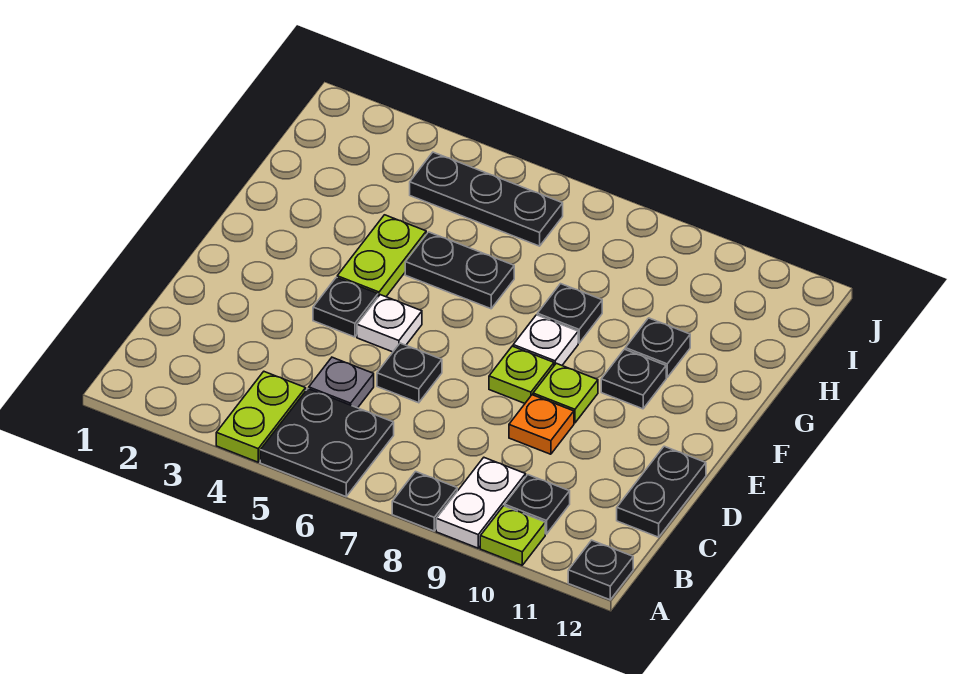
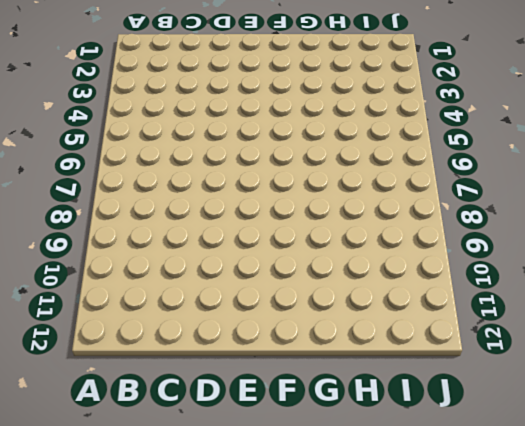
none -> lime plate A4:B4 level 1
none -> black plate A5:B6 level 1
none -> black plate A8 level 1

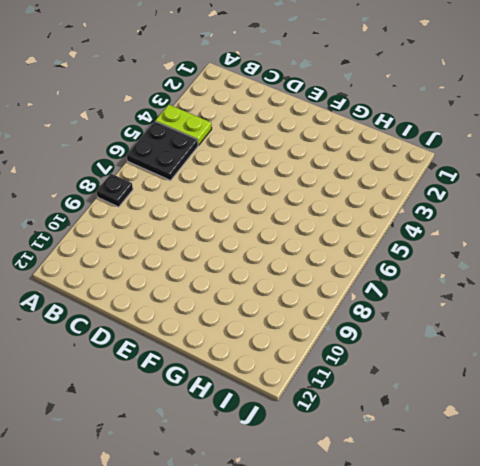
none -> white plate A9:B9 level 1
none -> lime plate A10 level 1
none -> black plate A12 level 1

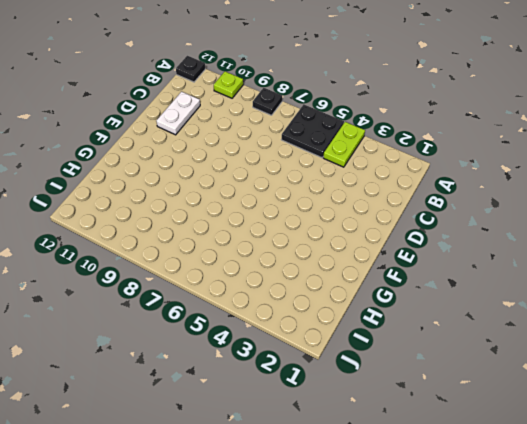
white plate C11:D11 level 1 -> white plate A9:B9 level 1
none -> black plate B10 level 1
none -> grey plate C5 level 1
none -> black plate C12:D12 level 1

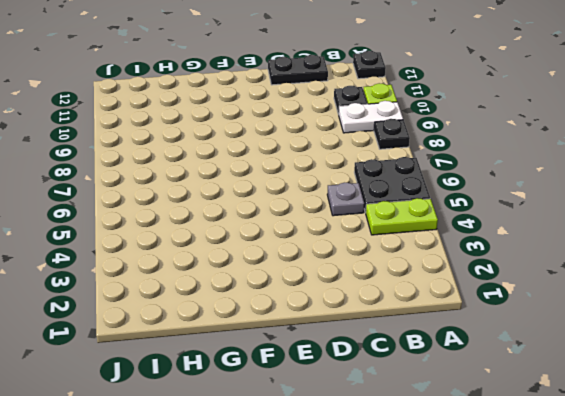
none -> black plate D6 level 1
none -> orange plate D9 level 1
none -> black plate E4 level 1

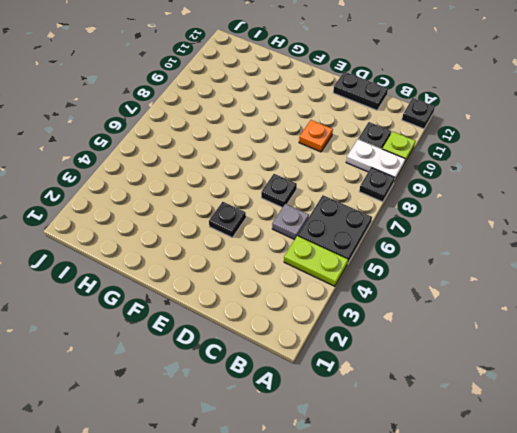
none -> white plate E5 level 1
none -> lime plate E8 level 1
none -> lime plate E9 level 1

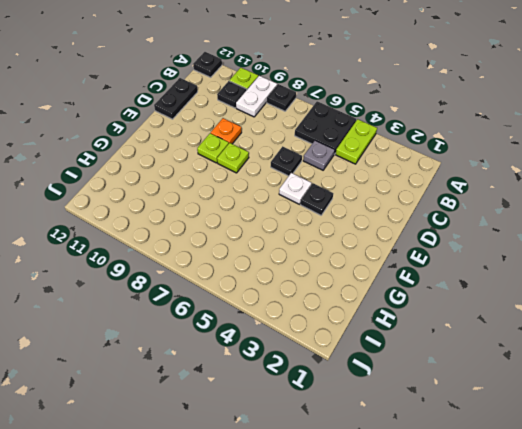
none -> lime plate F4:G4 level 1
none -> white plate F8 level 1
none -> black plate F10 level 1

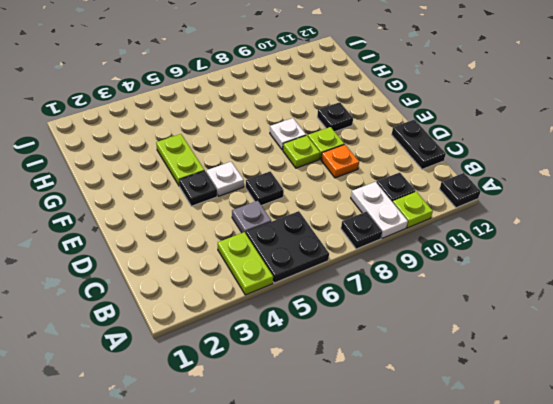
none -> black plate G5:G6 level 1
none -> black plate G8 level 1
none -> black plate G10 level 1

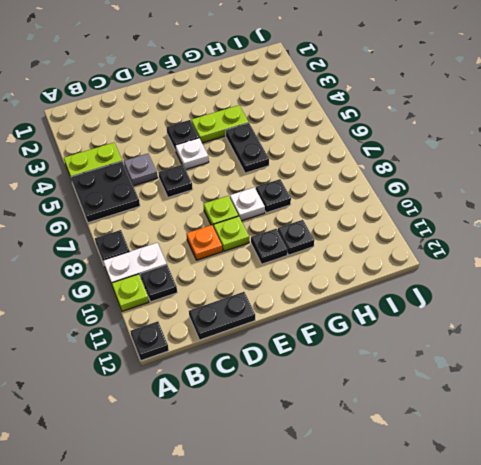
none -> black plate I4:I6 level 1

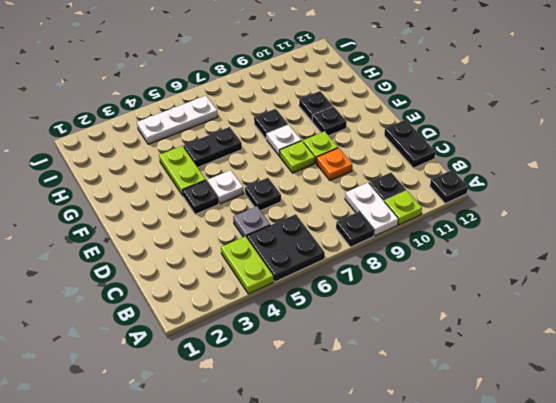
white plate I4:I6 level 1 -> black plate I4:I6 level 1

